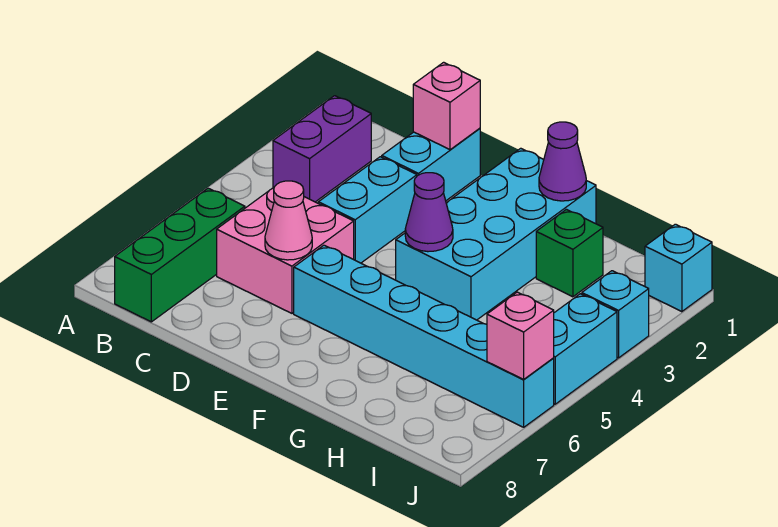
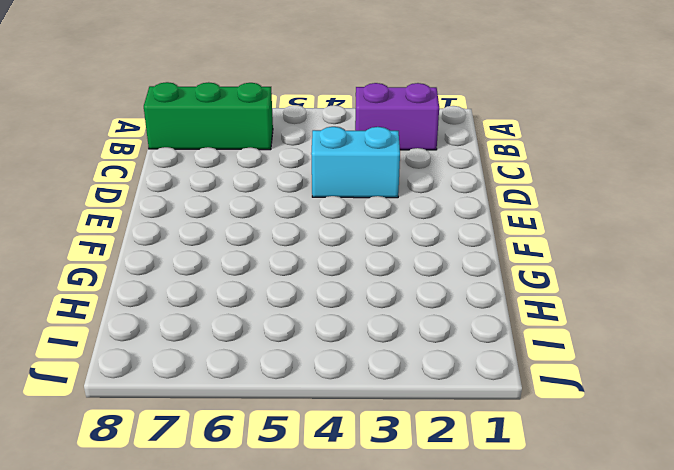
none -> pink brick C5:D6 level 1
none -> cyan brick D1:D2 level 1
none -> cyan brick E6:J6 level 1

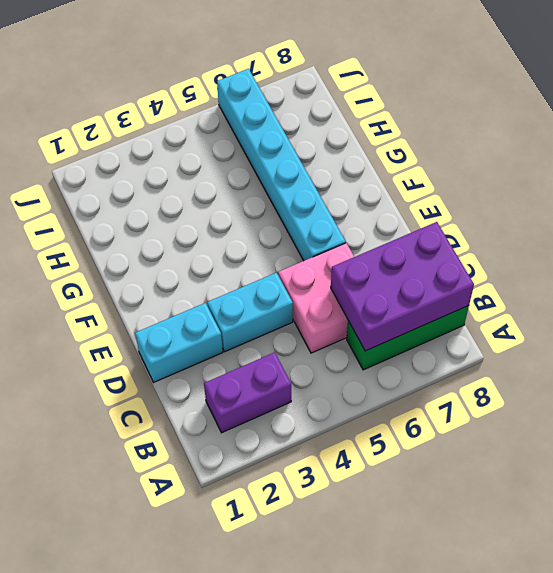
purple brick B6:C8 level 2 -> none
none -> cyan brick F1:G4 level 1
none -> green brick H2 level 1
none -> cyan brick J1 level 1

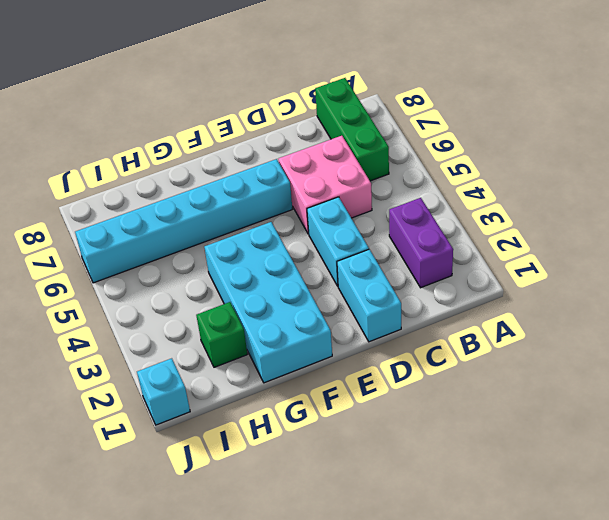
none -> cyan brick J3 level 1
none -> cyan brick J4:J5 level 1
none -> pink brick D1 level 2

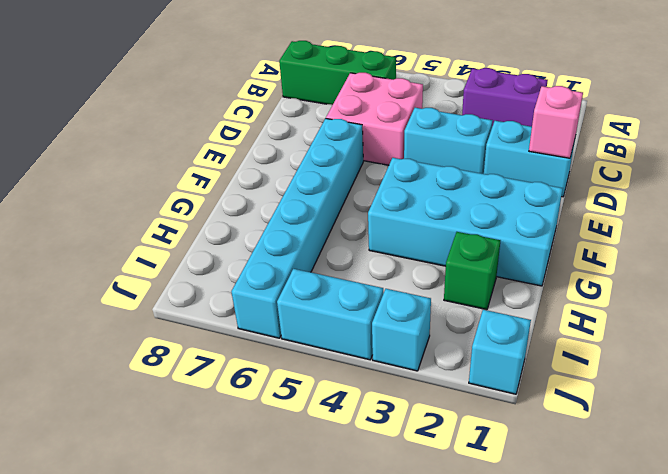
none -> pink cone D6 level 2
none -> purple cone F4 level 2
none -> purple cone G1 level 2

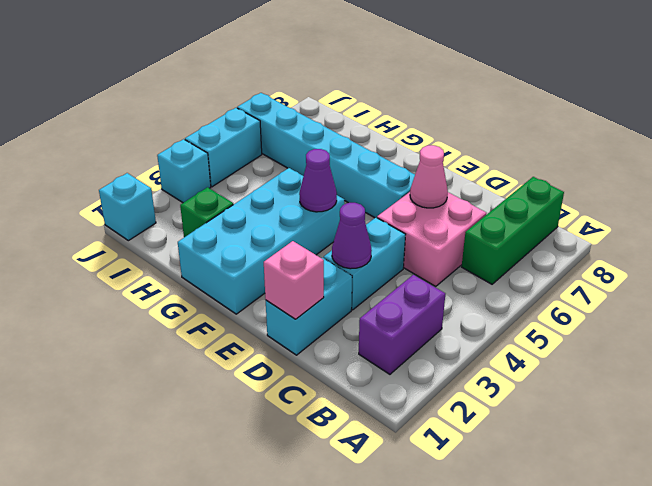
purple cone D3 level 2 -> purple cone G1 level 2
none -> pink brick J6 level 2

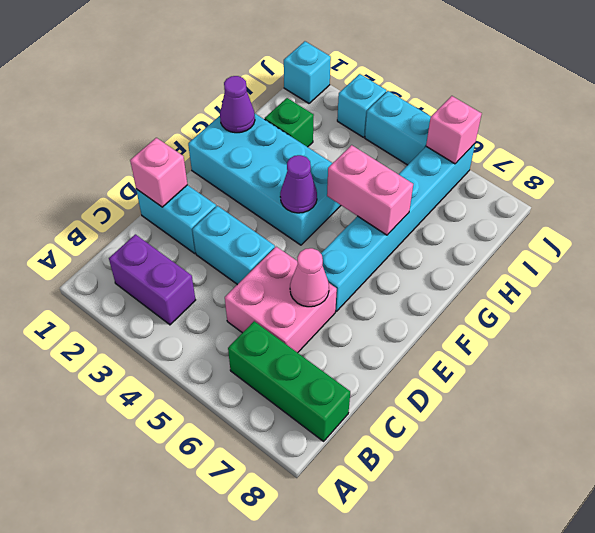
pink brick G5:G6 level 2 -> none

